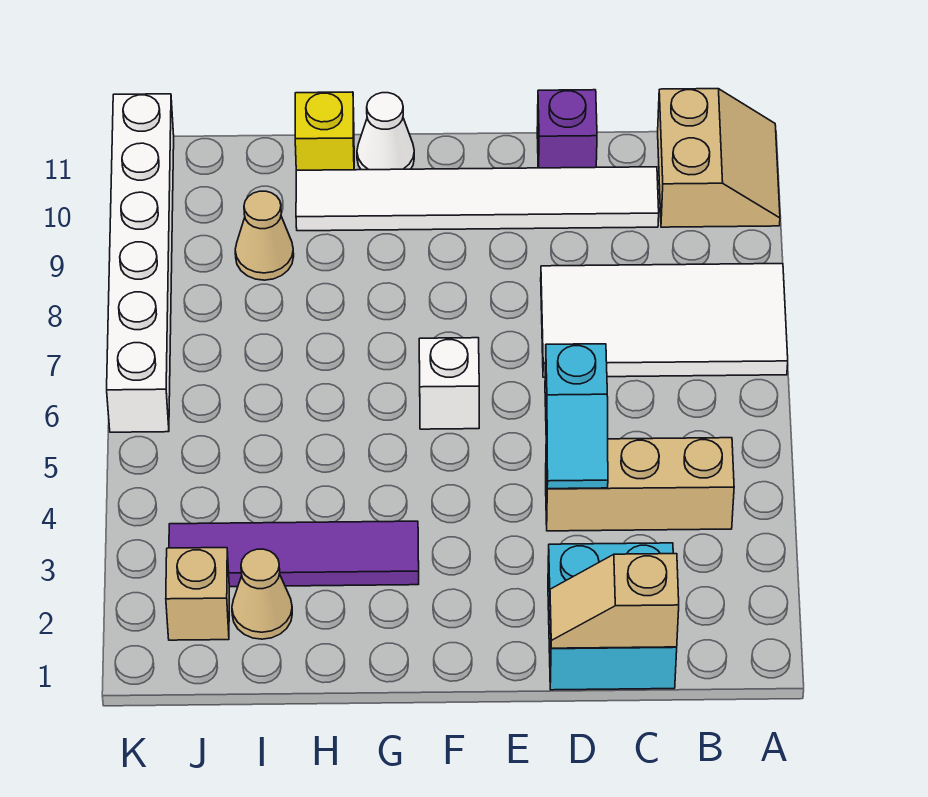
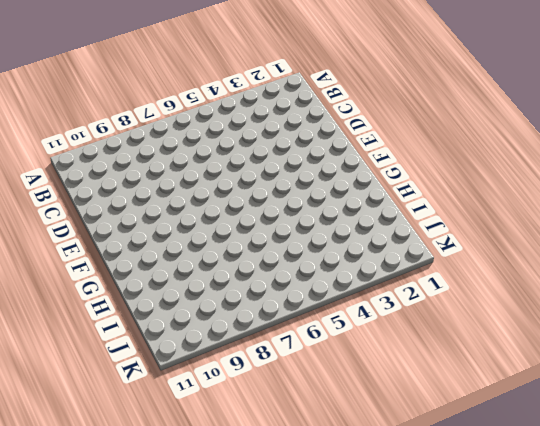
none -> white tile A7:D8 level 1
none -> tan slope A10:B11 level 1 top B
none -> tan brick B4:D4 level 1

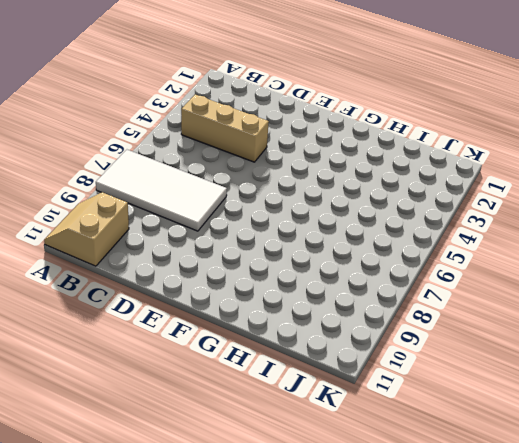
none -> cyan brick C1:D2 level 1
none -> white tile C10:H10 level 1
none -> purple brick D11 level 1

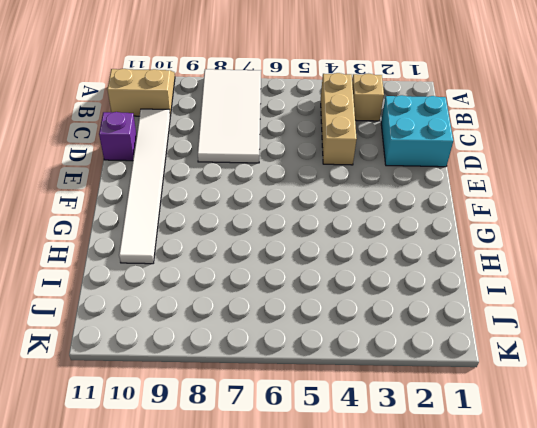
tan brick B3 level 1 -> tan brick J2 level 1
none -> white brick F6 level 1
none -> purple tile G3:J3 level 1
none -> white cone G11 level 1

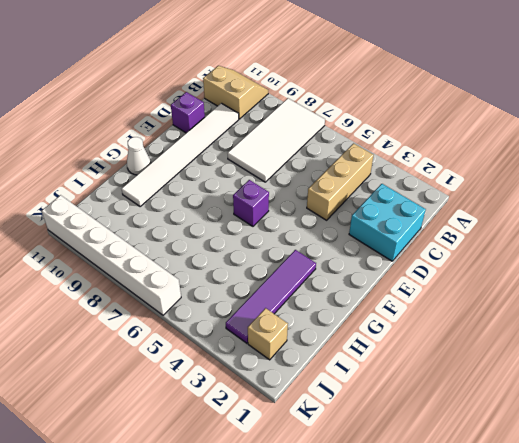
purple brick F6 level 1 -> white brick F6 level 1
none -> yellow brick H11 level 1
none -> tan cone I2 level 1
none -> tan cone I9 level 1

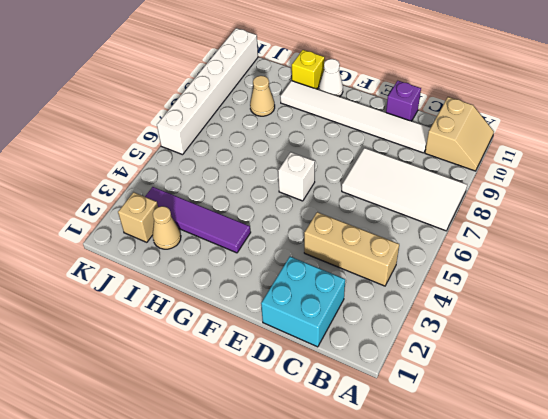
none -> tan slope C1:D1 level 2 top C
none -> cyan slope D4:D5 level 2 top 5

